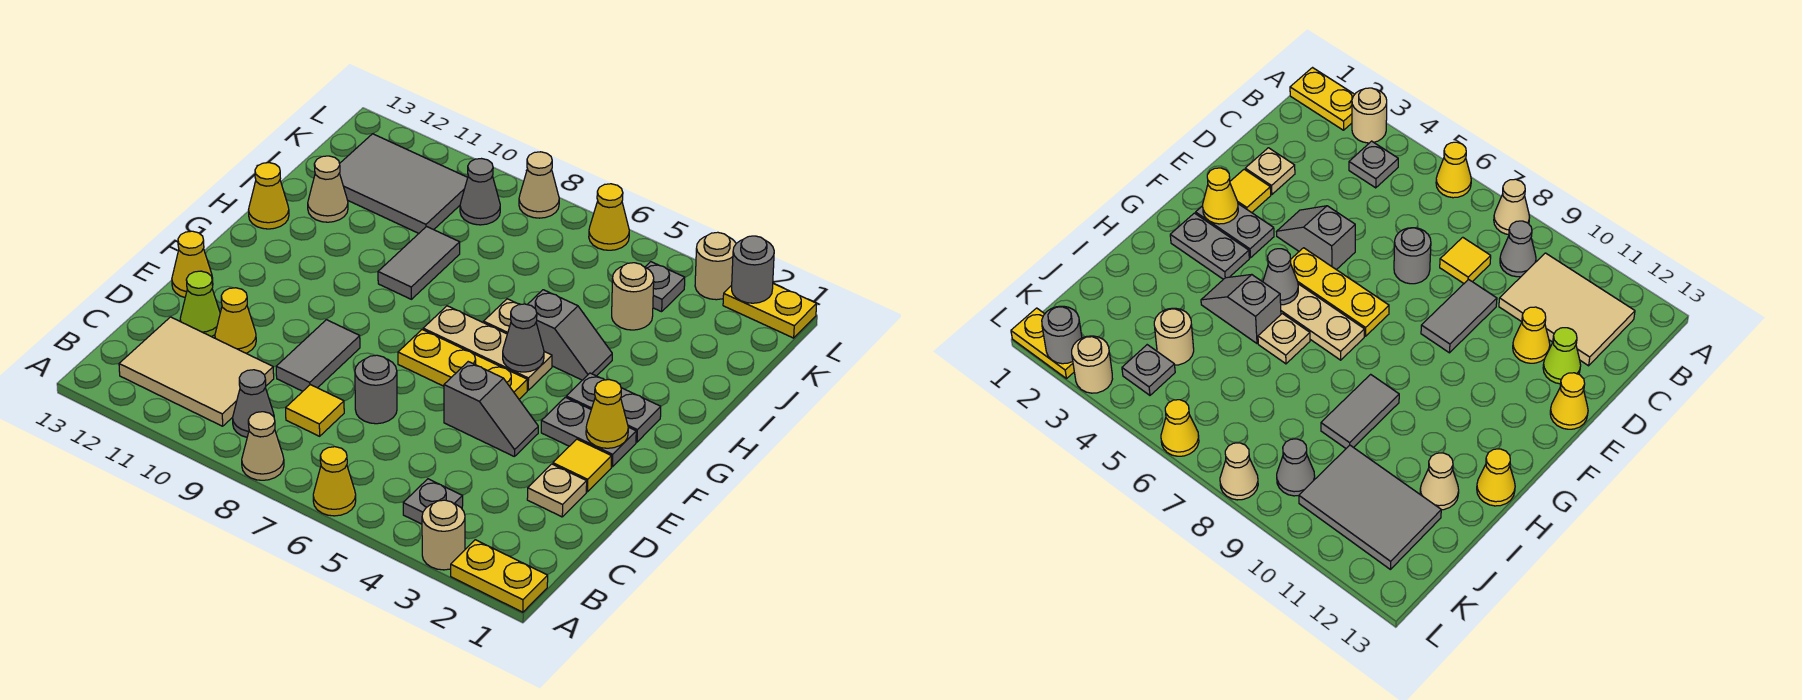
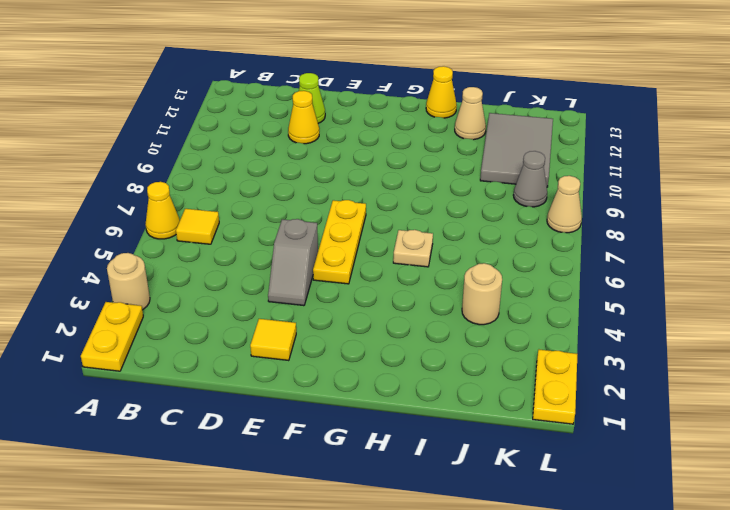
yellow tile B6 level 1 -> yellow tile C8 level 1
none -> tan cone A8 level 1
none -> grey plate B4 level 1
none -> grey cone B9 level 1
none -> tan tile B10:C12 level 1

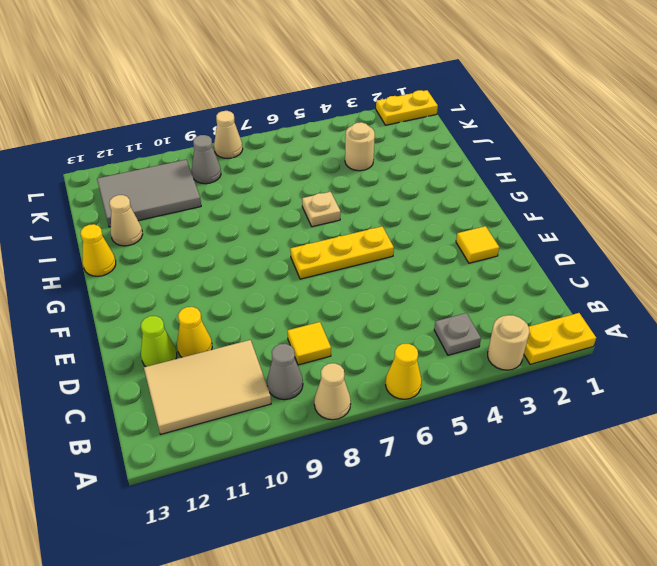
none -> tan plate D2 level 1
none -> grey round brick D7 level 1
none -> grey tile D9:E9 level 1
none -> grey slope E4:E5 level 1 top 5

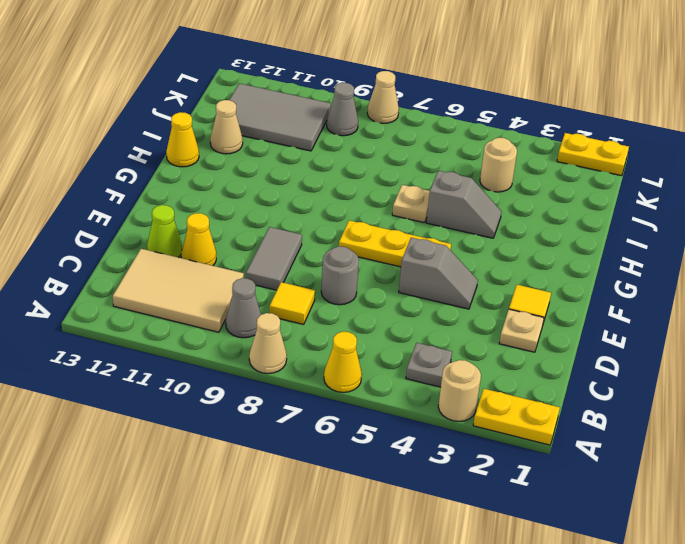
none -> yellow cone E13 level 1
none -> grey plate F2:F3 level 1
none -> grey plate G2:G3 level 1
none -> tan plate G5:G7 level 1

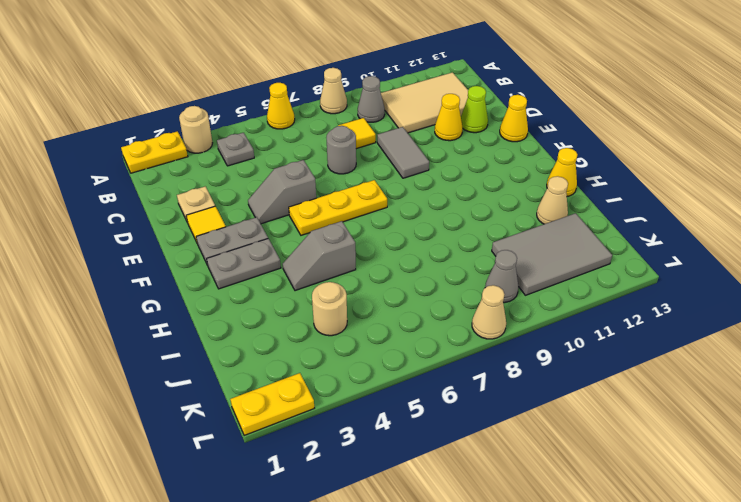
none -> tan plate G5:G7 level 1
none -> tan plate H6 level 1
none -> grey tile H9:I9 level 1
none -> grey plate K4 level 1

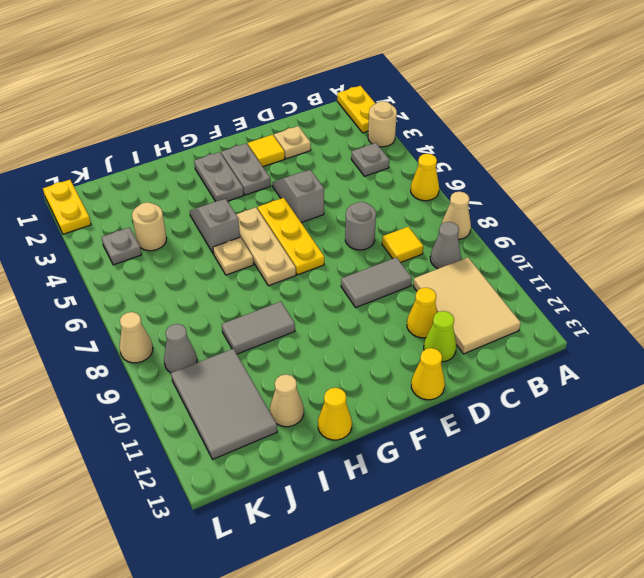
none -> tan round brick L3 level 1
none -> yellow cone L6 level 1
none -> yellow cone F2 level 2
none -> grey cone G5 level 2

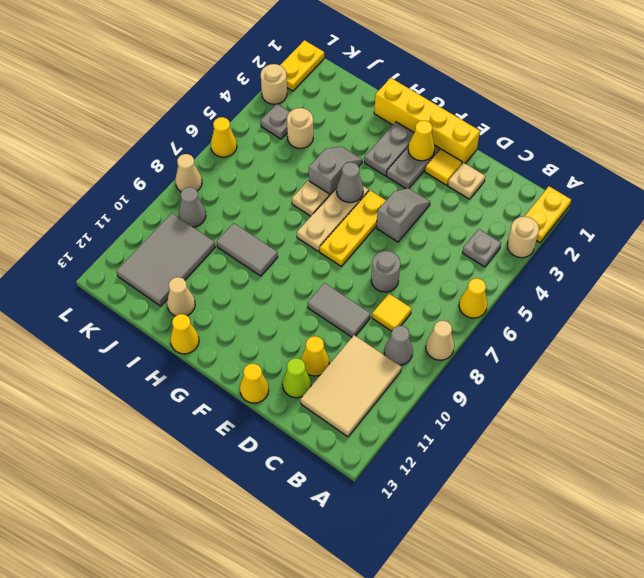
yellow brick E1:H1 level 1 -> none
none -> grey round brick L2 level 2

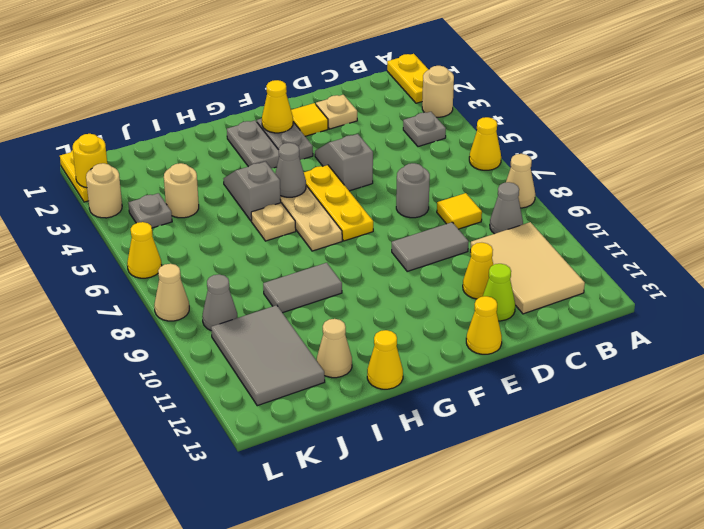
yellow round brick L2 level 2 -> grey round brick L2 level 2

